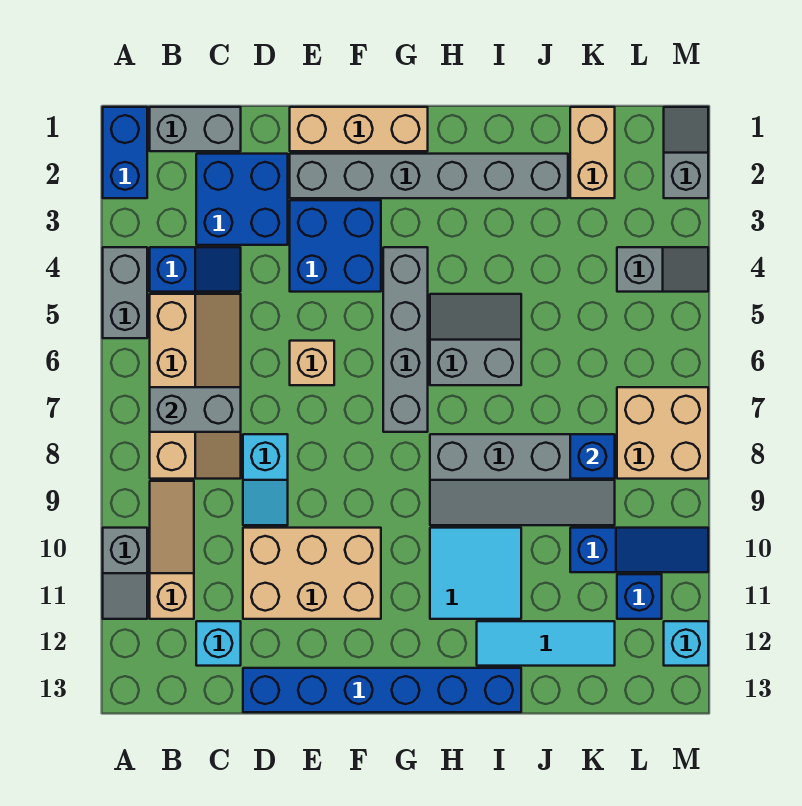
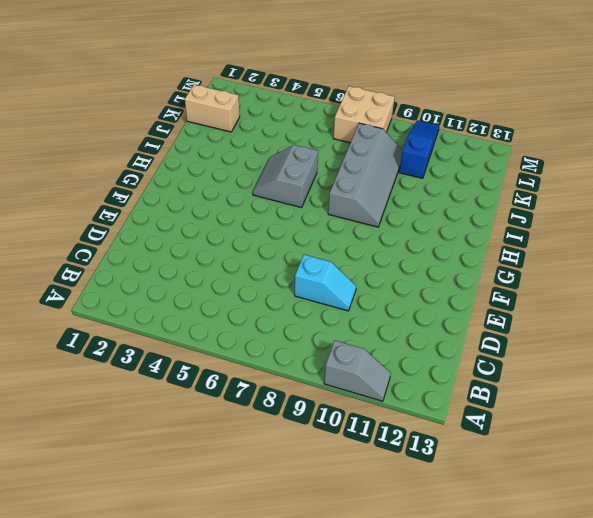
none -> blue brick A1:A2 level 1
none -> grey brick A4:A5 level 1
none -> grey brick B1:C1 level 1
none -> blue slope B4:C4 level 1 top B

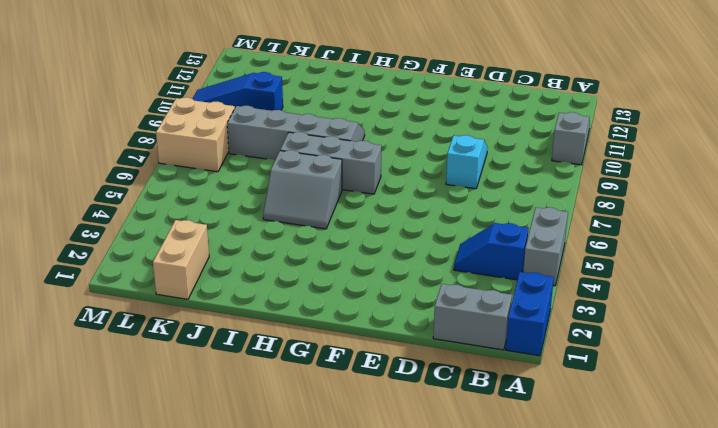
grey brick G7:I7 level 1 -> grey brick G4:G7 level 1
none -> tan slope B5:C8 level 1 top B
none -> tan slope B9:B11 level 1 top 11
none -> blue brick C2:D3 level 1
none -> cyan brick C12 level 1

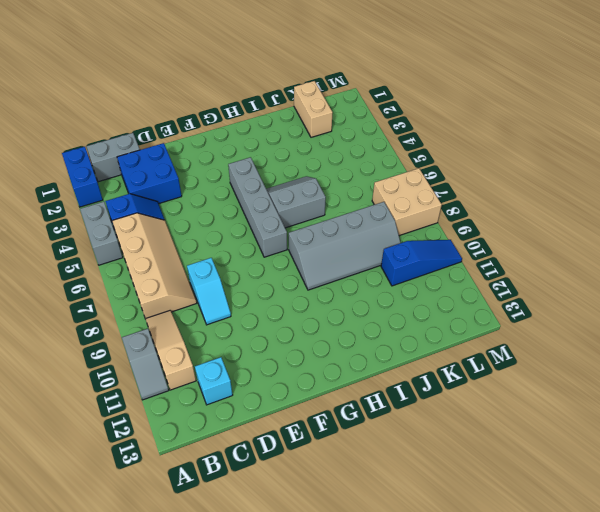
none -> tan brick D10:F11 level 1
none -> blue brick D13:I13 level 1
none -> tan brick E1:G1 level 1
none -> grey brick E2:J2 level 1

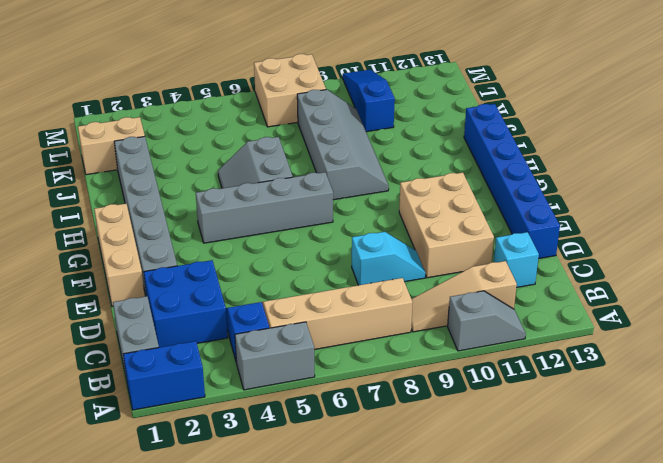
none -> blue brick E3:F4 level 1
none -> tan brick E6 level 1
none -> cyan tile H10:I11 level 1
none -> cyan tile I12:K12 level 1

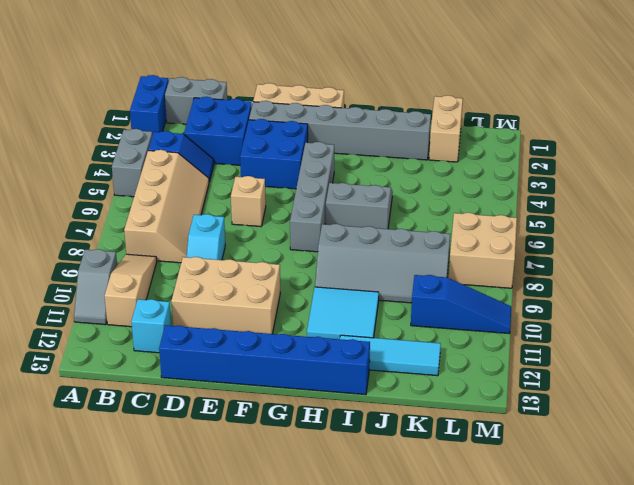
none -> grey slope L4:M4 level 1 top L
none -> blue brick L11 level 1
none -> grey slope M1:M2 level 1 top 2
none -> cyan brick M12 level 1

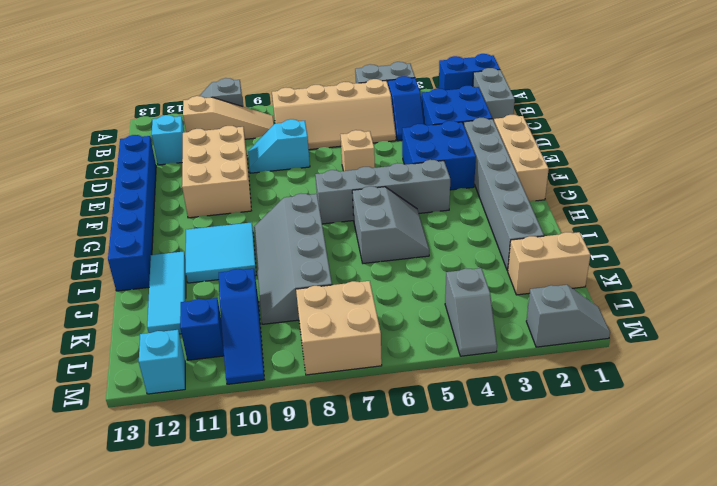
none -> grey brick B7:C7 level 2
none -> blue brick K8 level 2

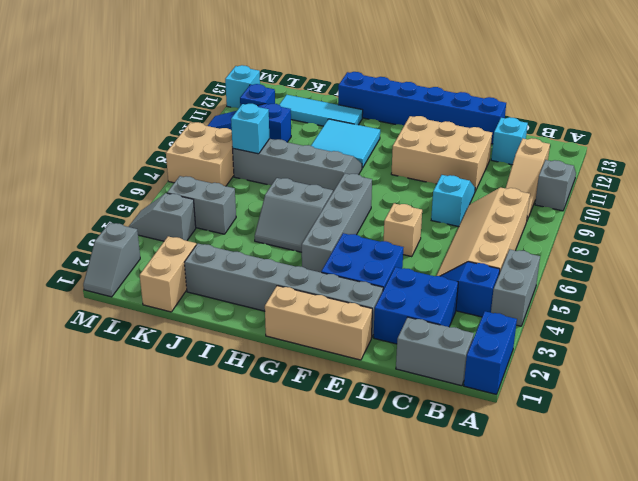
grey brick K5:L5 level 1 -> grey brick B7:C7 level 2
cyan brick K8 level 2 -> blue brick K8 level 2

